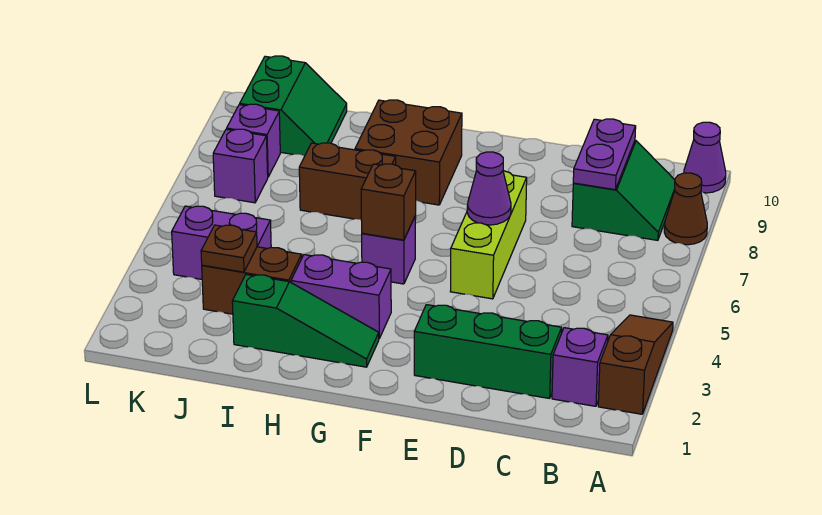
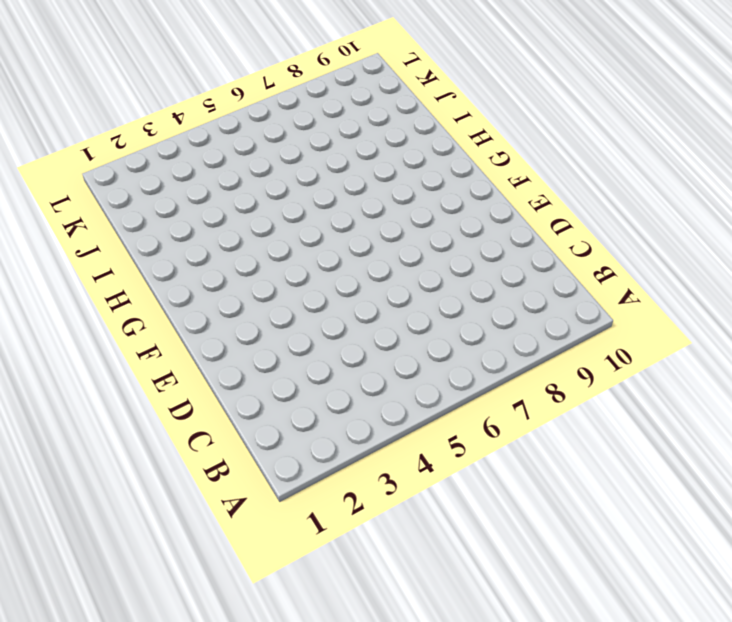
none -> brown slope A2:A4 level 1 top 2
none -> brown cone A8 level 1
none -> purple cone A10 level 1

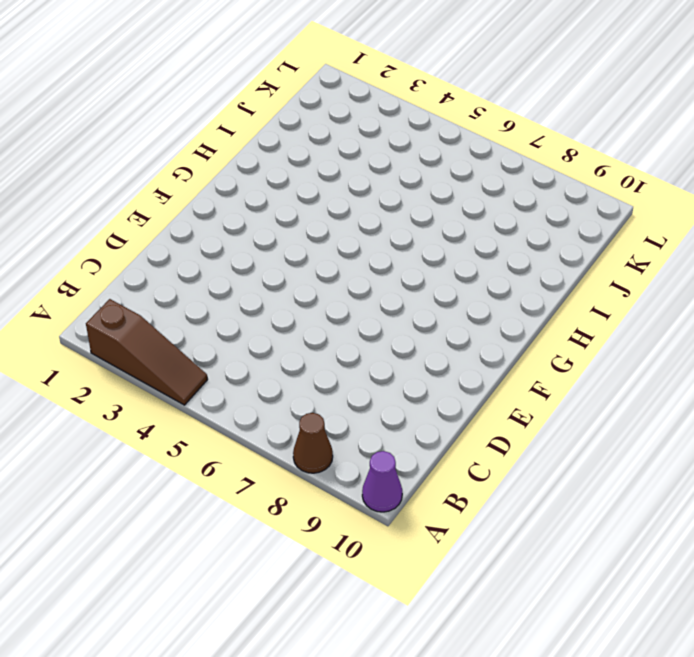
none -> purple brick B2 level 1
none -> green slope B8:C9 level 1 top C
none -> green brick C2:E2 level 1

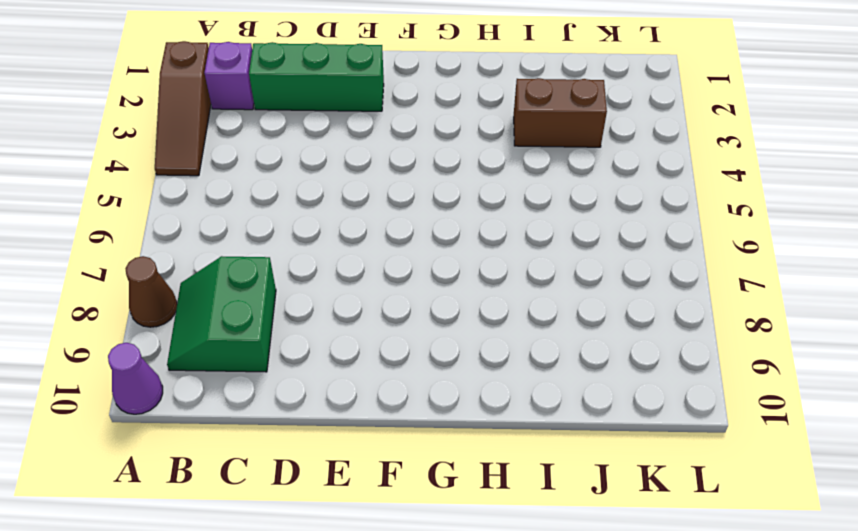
none -> lime brick E5:E7 level 1
none -> green slope G2:I2 level 1 top I
none -> purple brick G3:H3 level 1

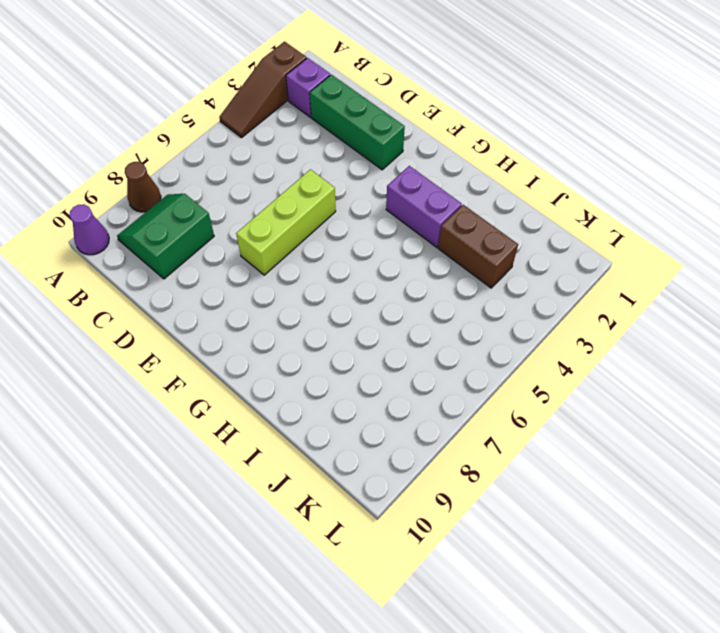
none -> green slope G2:I2 level 1 top I
none -> purple brick G5 level 1
none -> brown brick G8:H9 level 1

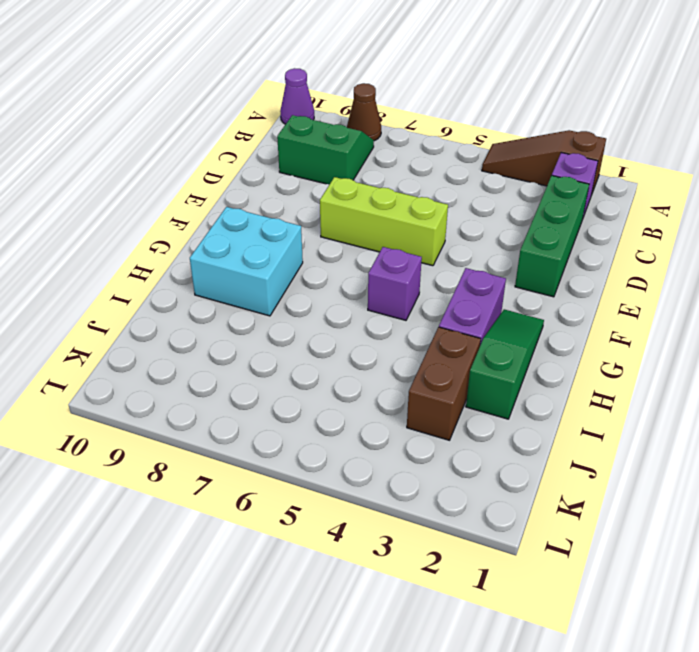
cyan brick G8:H9 level 1 -> brown brick G8:H9 level 1
none -> brown brick H7:I7 level 1
none -> purple brick J4:K4 level 1
none -> green slope J9:K10 level 1 top K

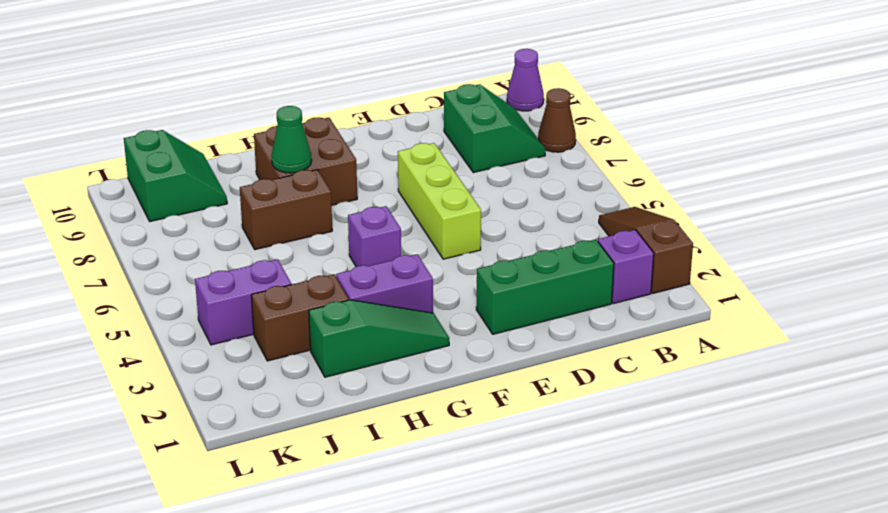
green cone H8 level 2 -> none
none -> purple brick K7 level 1
none -> purple brick K8 level 1
none -> purple plate C8:C9 level 2

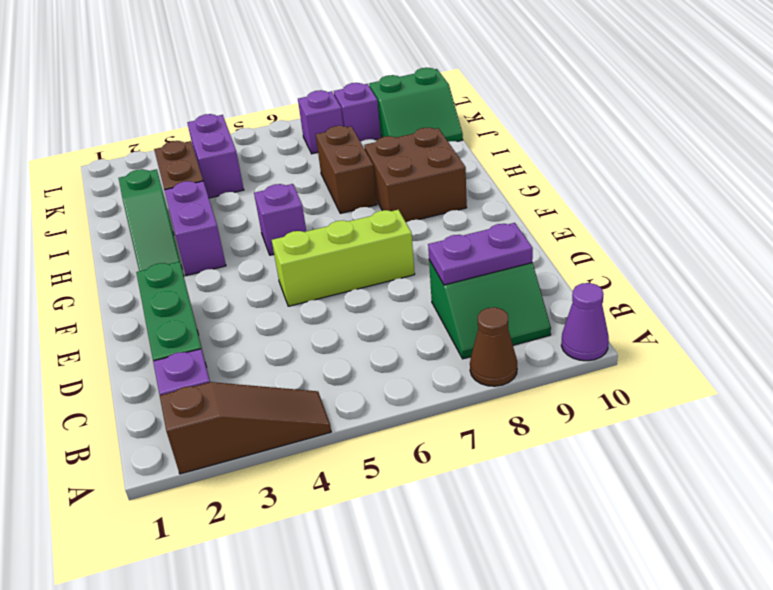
none -> purple cone E6 level 2
none -> brown brick G5 level 2
none -> brown plate J3 level 2

